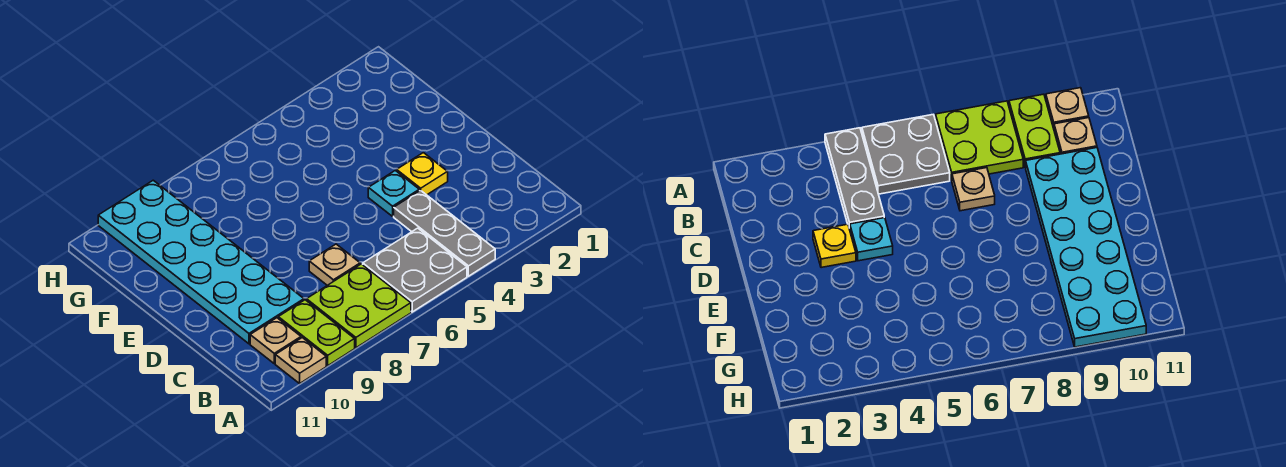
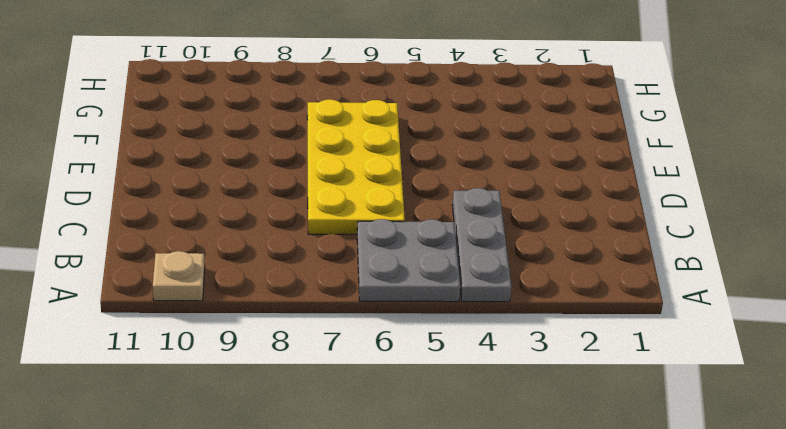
yellow plate C6:F7 level 1 -> tan plate C7 level 1
none -> lime plate A7:B8 level 1
none -> lime plate A9:B9 level 1

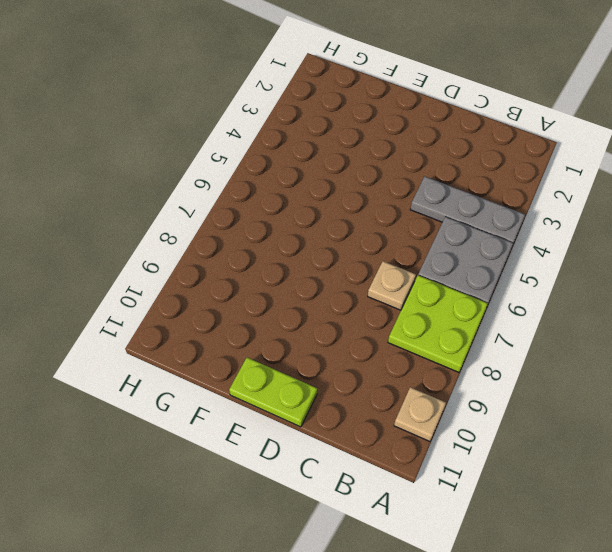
lime plate D11:E11 level 1 -> lime plate A9:B9 level 1
none -> tan plate B10 level 1
none -> cyan plate C9:H10 level 1

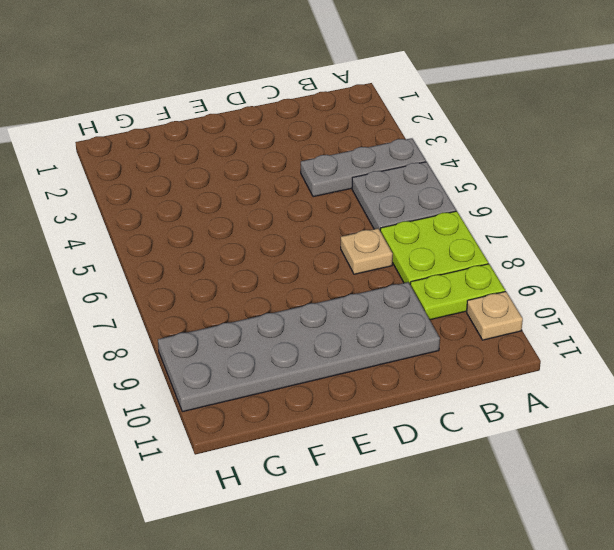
grey plate C9:H10 level 1 -> cyan plate C9:H10 level 1
none -> tan plate B10 level 1
none -> yellow plate D3 level 1

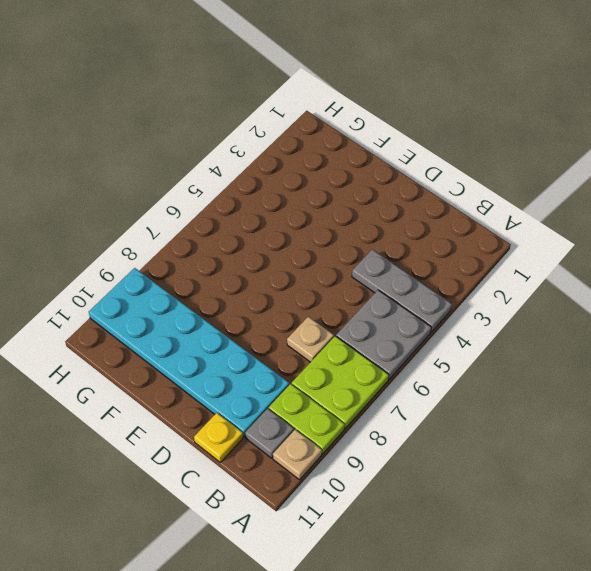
grey plate B10 level 1 -> tan plate B10 level 1
yellow plate C11 level 1 -> yellow plate D3 level 1
none -> cyan plate D4 level 1

